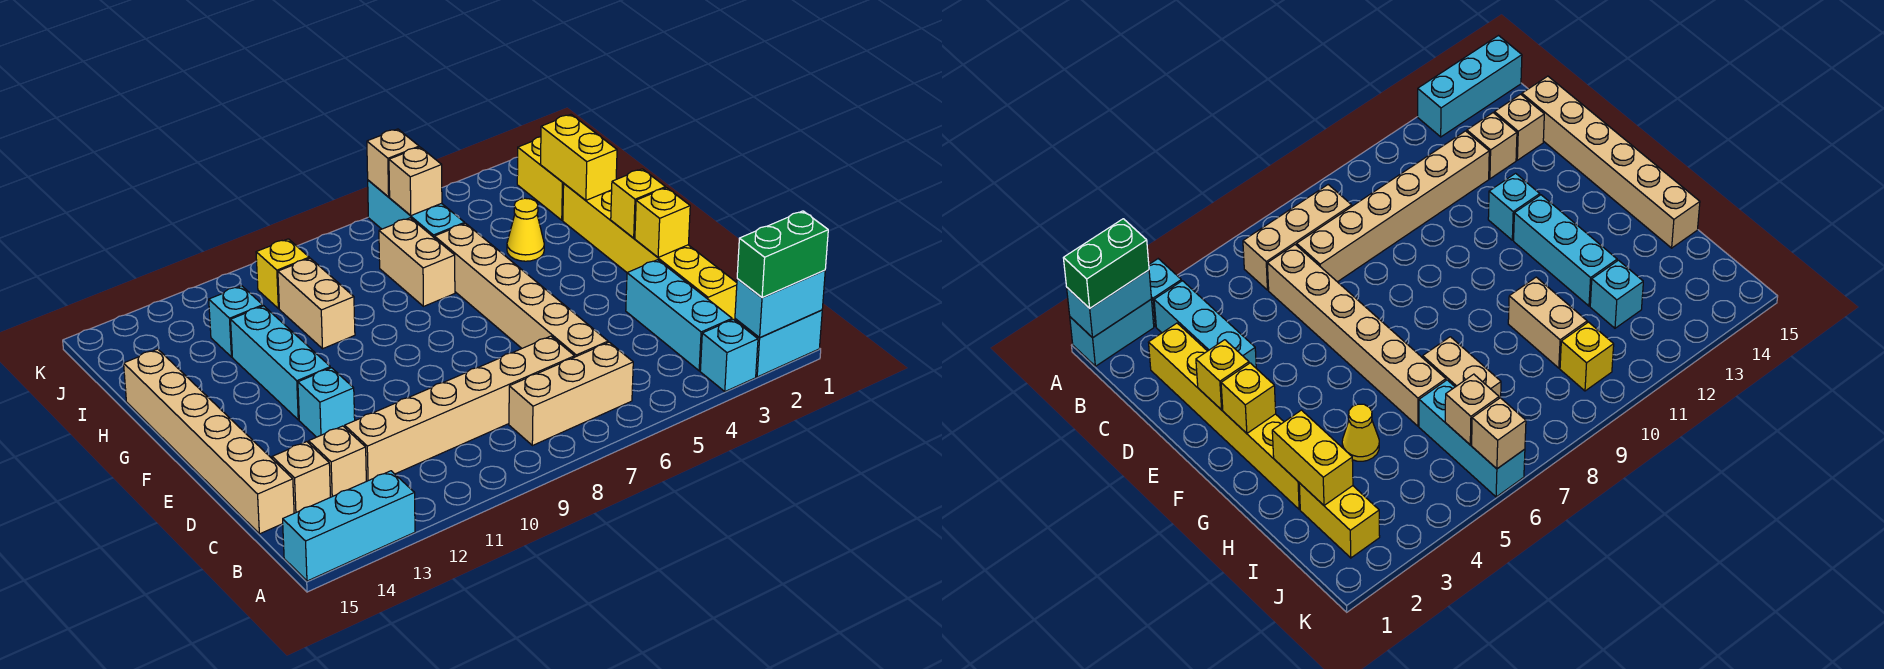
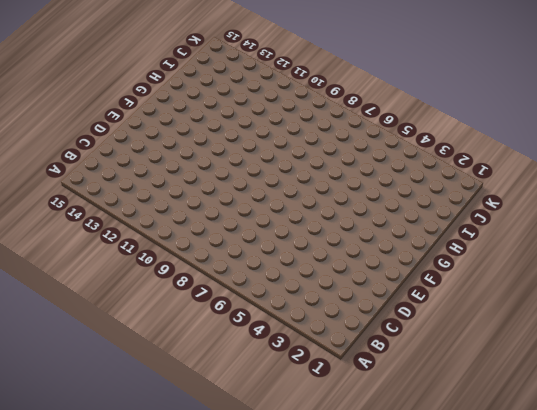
none -> cyan brick A1:A2 level 1
none -> cyan brick A3 level 1
none -> cyan brick A13:A15 level 1

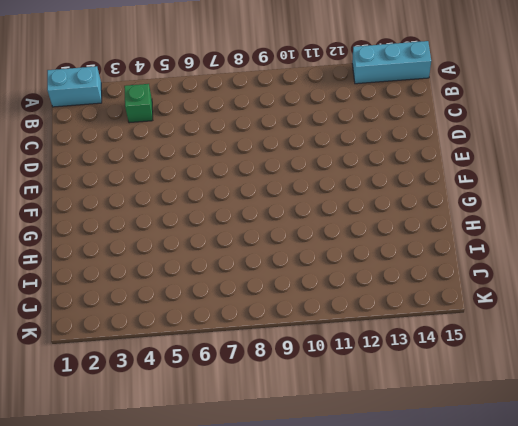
green brick B4 level 1 -> none
none -> cyan brick A3 level 1
none -> cyan brick B3:D3 level 1
none -> tan brick B6:B8 level 1

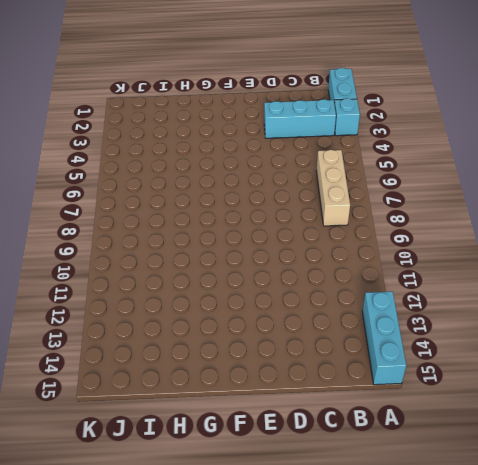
none -> yellow brick C2:H2 level 1
none -> tan brick C6:H6 level 1
none -> tan brick C7:C12 level 1

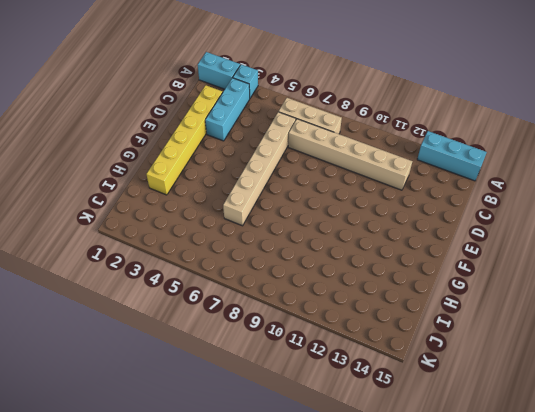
none -> tan brick C13 level 1
none -> tan brick C14 level 1
none -> tan brick C15:H15 level 1

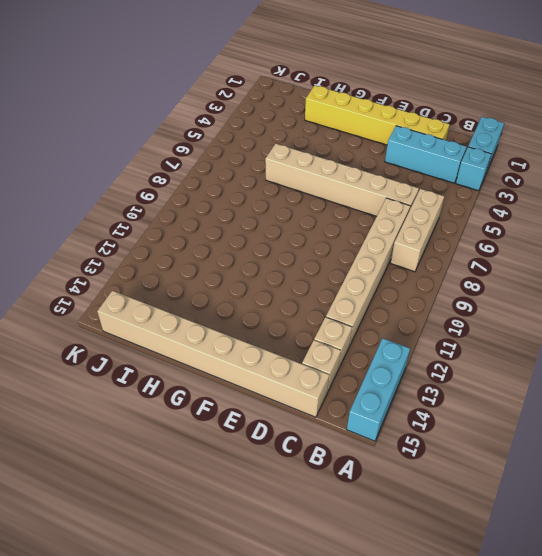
tan brick C15:J15 level 1 -> tan brick C15:H15 level 1
none -> cyan brick E12 level 1
none -> cyan brick F12:H12 level 1
none -> yellow cone H4 level 1

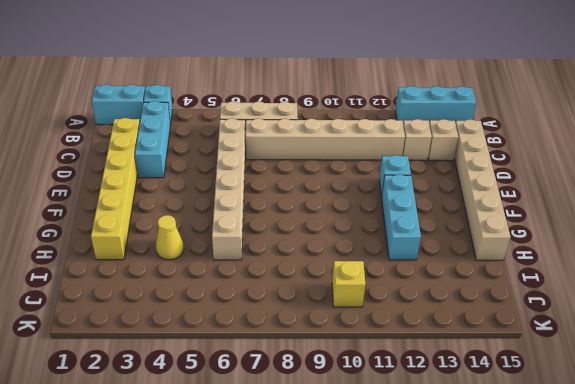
none -> tan brick H7:I7 level 1
none -> tan brick H10:I10 level 1
none -> yellow brick I2:J2 level 1

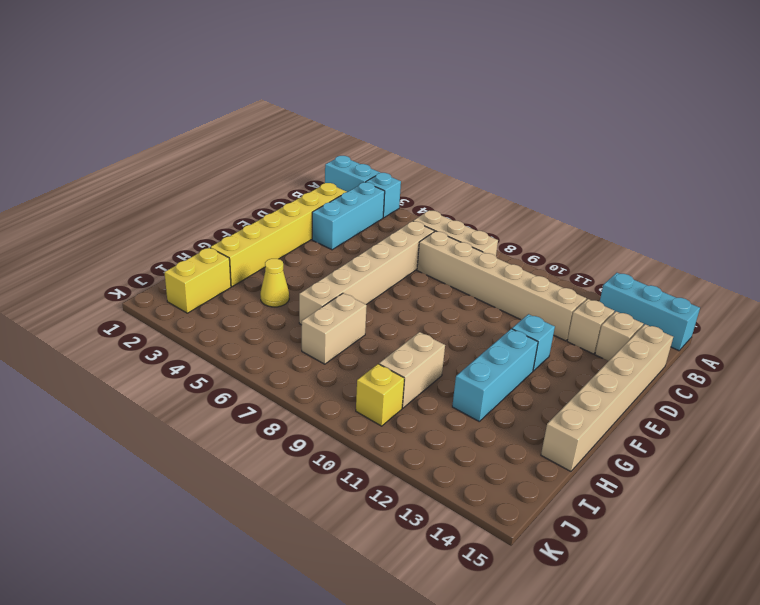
none -> cyan brick I6:K6 level 1
none -> cyan brick I12 level 1
none -> cyan brick A1:A2 level 2

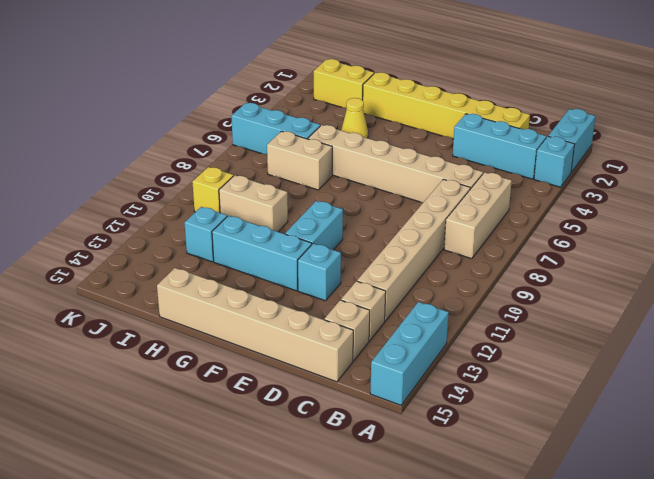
cyan brick F10:F11 level 1 -> cyan brick A1:A2 level 2
none -> yellow brick E2 level 2
none -> yellow brick F2 level 2
none -> yellow brick H2:I2 level 2

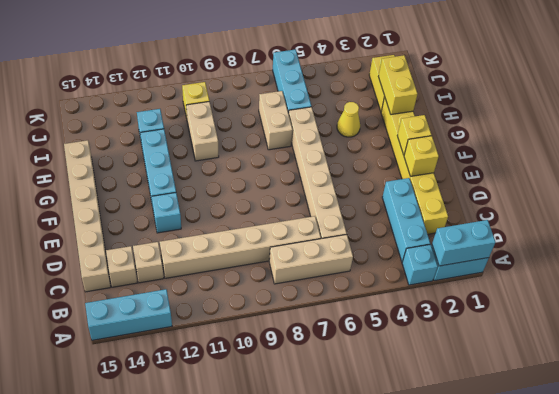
none -> tan brick J6 level 2
none -> tan brick K6 level 2
none -> green brick A1:A2 level 3

